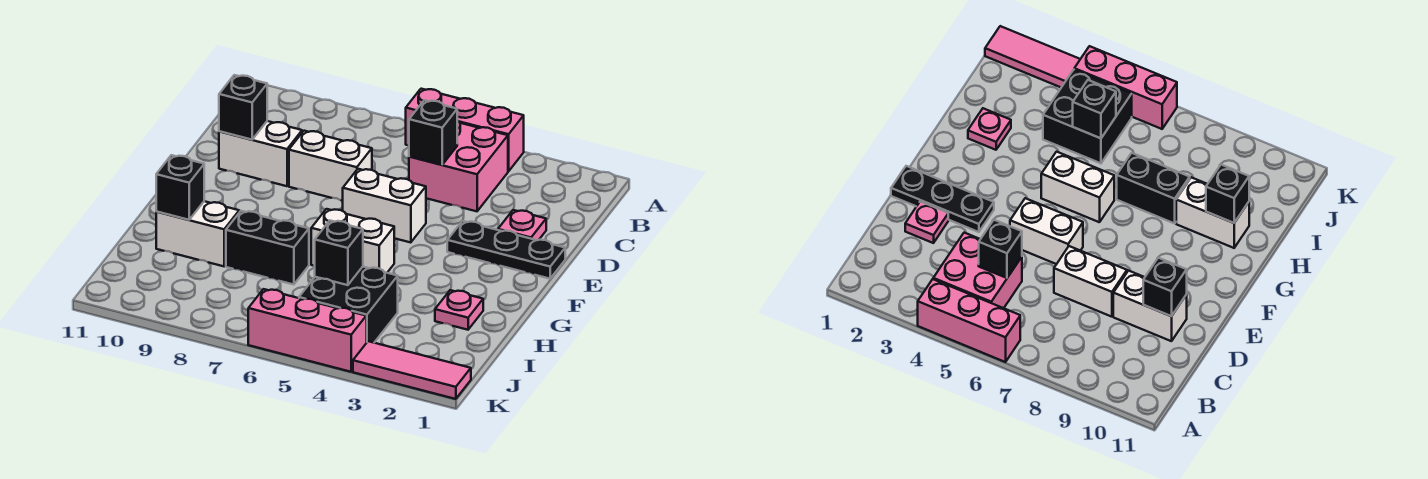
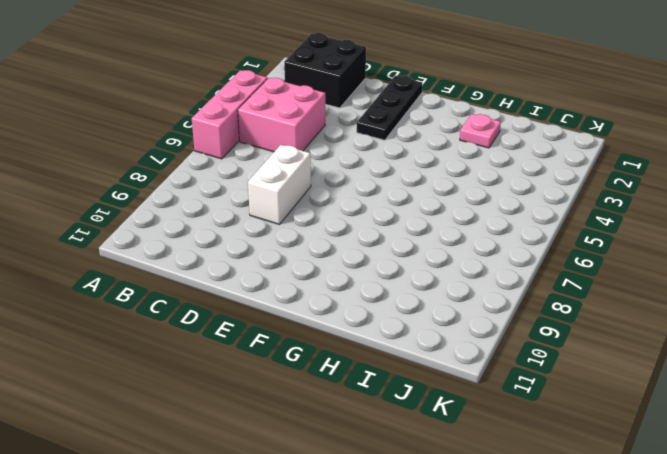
black brick B1:C2 level 1 -> black brick I4:J5 level 1
none -> pink plate D2 level 1
none -> white brick D9:D10 level 1
none -> white brick E5:E6 level 1

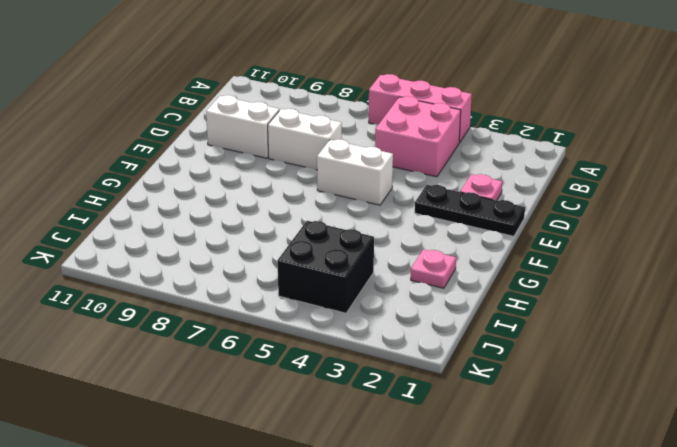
none -> white brick G5:G6 level 1
none -> black brick H7:H8 level 1
none -> white brick H9:H10 level 1

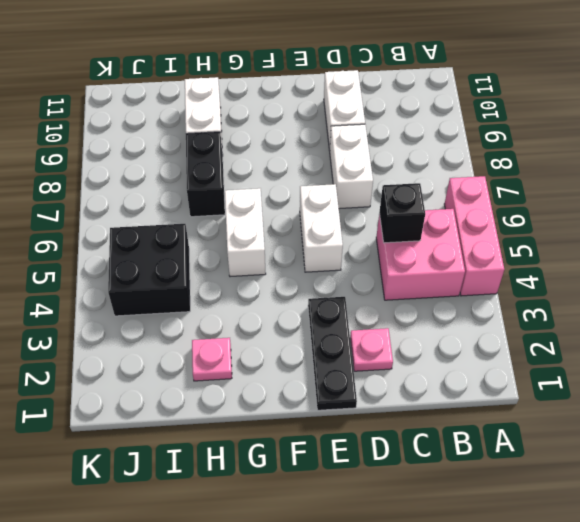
none -> pink tile K1:K3 level 1
none -> pink brick K4:K6 level 1
none -> black brick D10 level 2

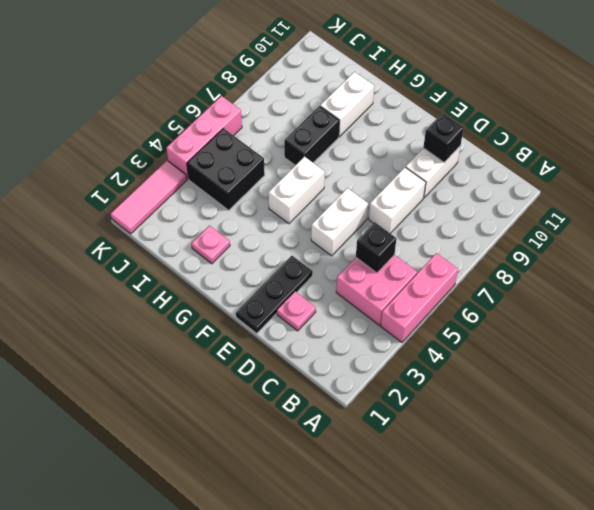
none -> black brick H10 level 2
none -> black brick I5 level 2

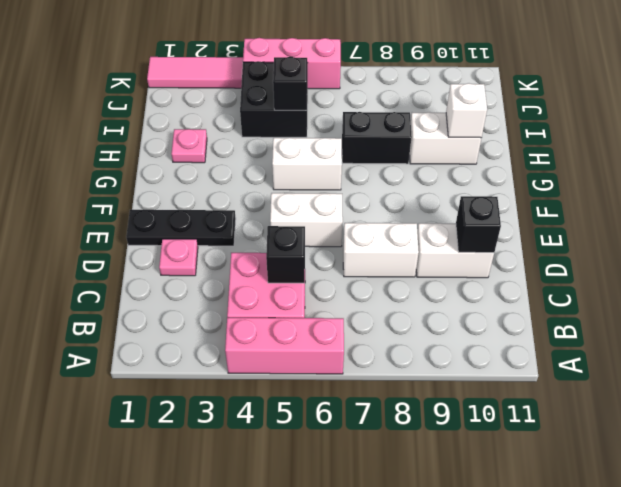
white brick H10 level 2 -> black brick H10 level 2

